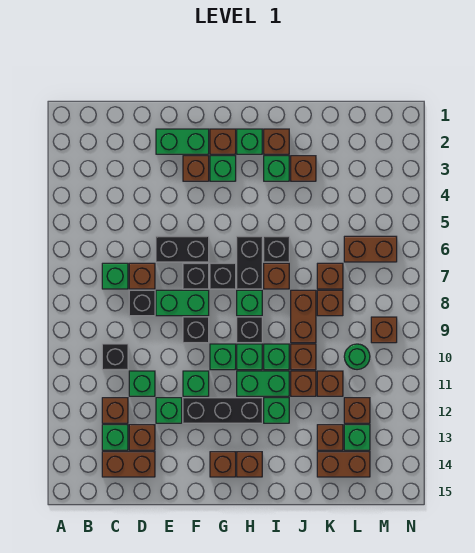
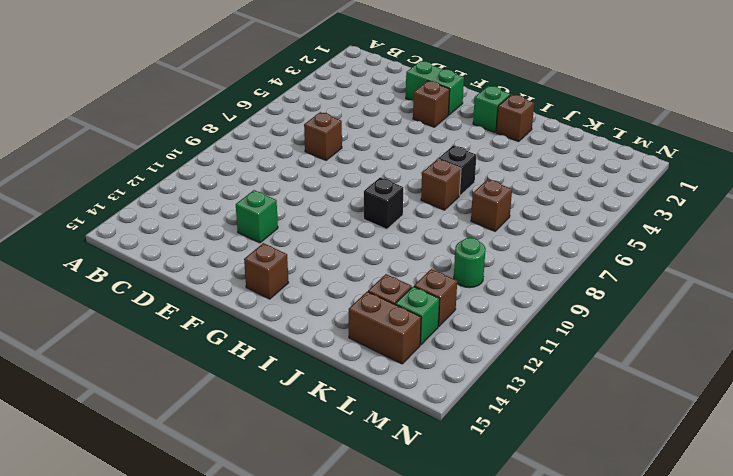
none -> green brick C7 level 1
none -> black brick C10 level 1
none -> brown brick C12 level 1
none -> green brick C13 level 1

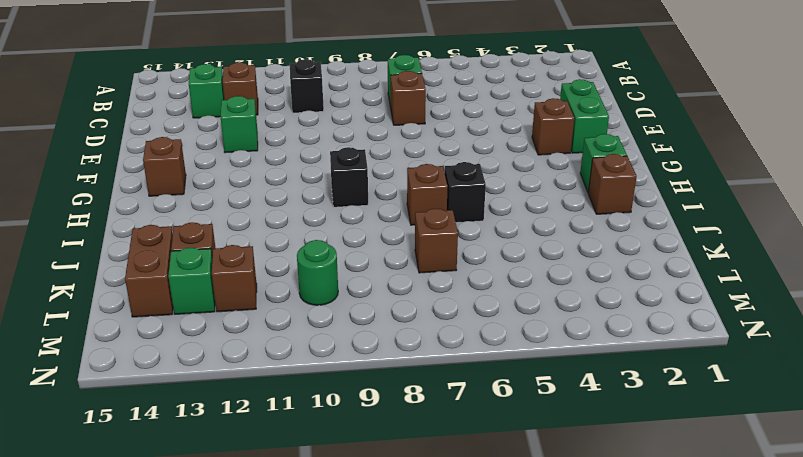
none -> brown brick C14:D14 level 1
none -> black brick D8 level 1
none -> green brick D11 level 1
none -> brown brick D13 level 1

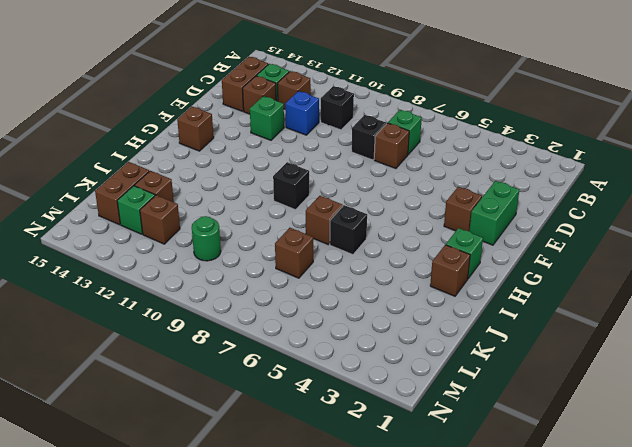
blue brick D11 level 1 -> green brick D11 level 1
none -> black brick E6:F6 level 1
none -> green brick E8:F8 level 1
none -> black brick F7 level 1
none -> black brick F9 level 1

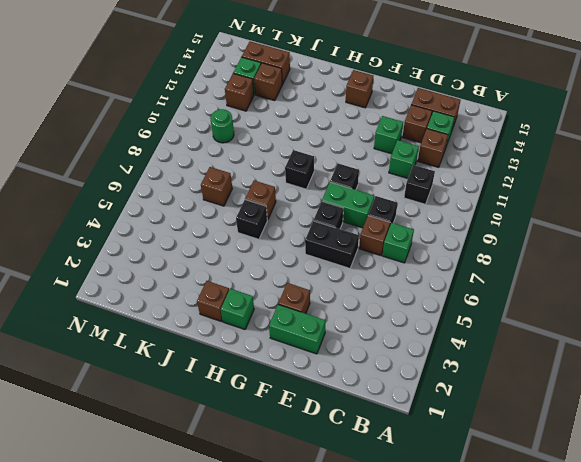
none -> green brick F11 level 1
none -> black brick F12:H12 level 1
none -> brown brick G2 level 1
none -> green brick G3 level 1

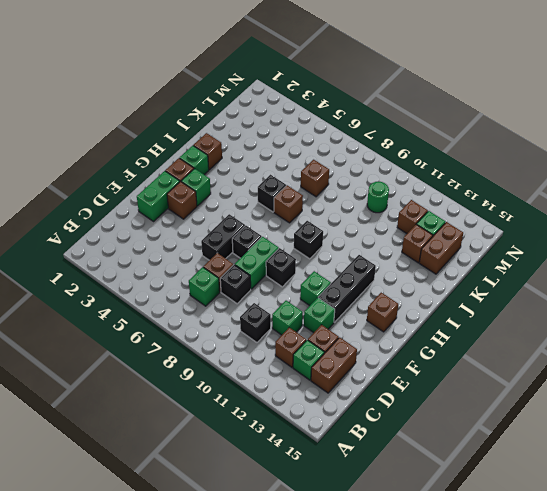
none -> black brick G7 level 1
none -> green brick G10 level 1
none -> black brick H6:H7 level 1
none -> green brick H8 level 1

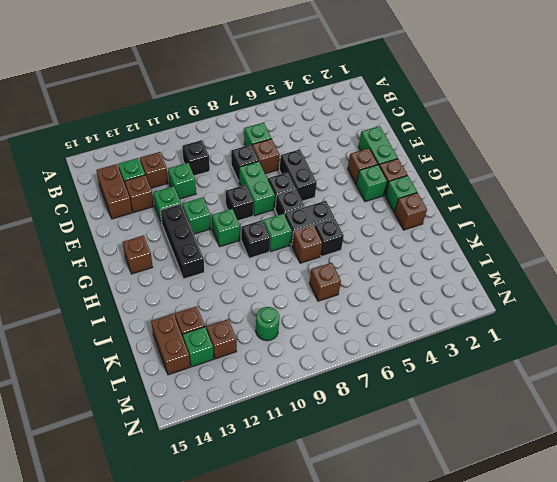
none -> green brick H10 level 1
none -> green brick H11:I11 level 1
none -> brown brick H14 level 1
none -> green brick I3 level 1

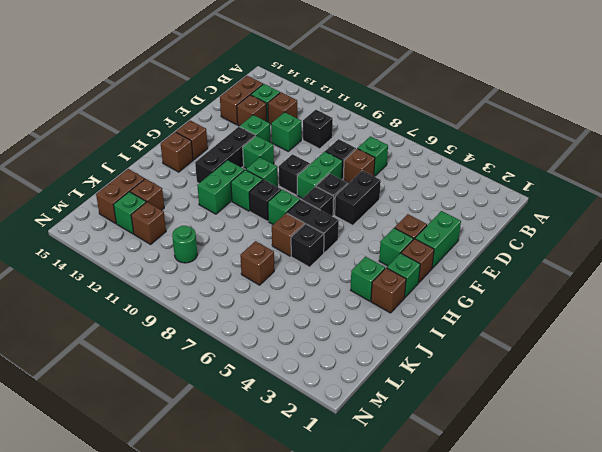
none -> green brick I10 level 1
none -> green brick I12 level 1
none -> brown brick J3 level 1
none -> brown brick J8:J9 level 1

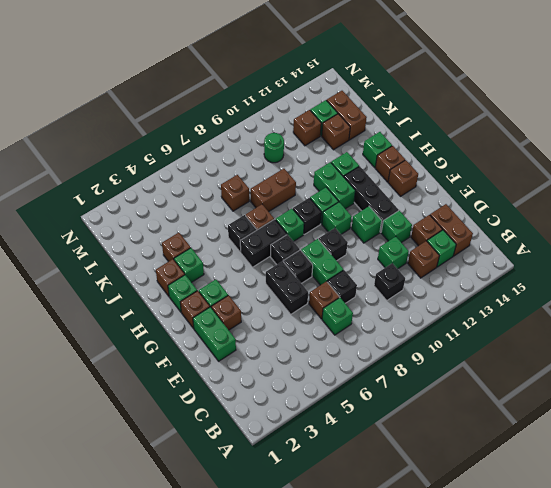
green brick I14 level 1 -> green brick I10 level 1
none -> brown brick J10 level 1
none -> brown brick J11 level 1
none -> brown brick K8 level 1
none -> brown brick K11 level 1

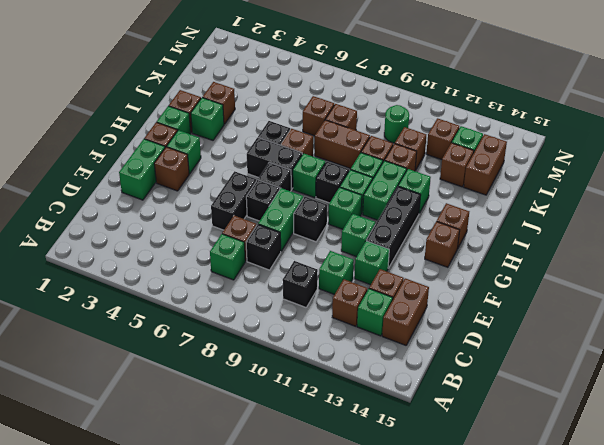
none -> brown brick L6:M6 level 1
none -> brown brick M9 level 1

